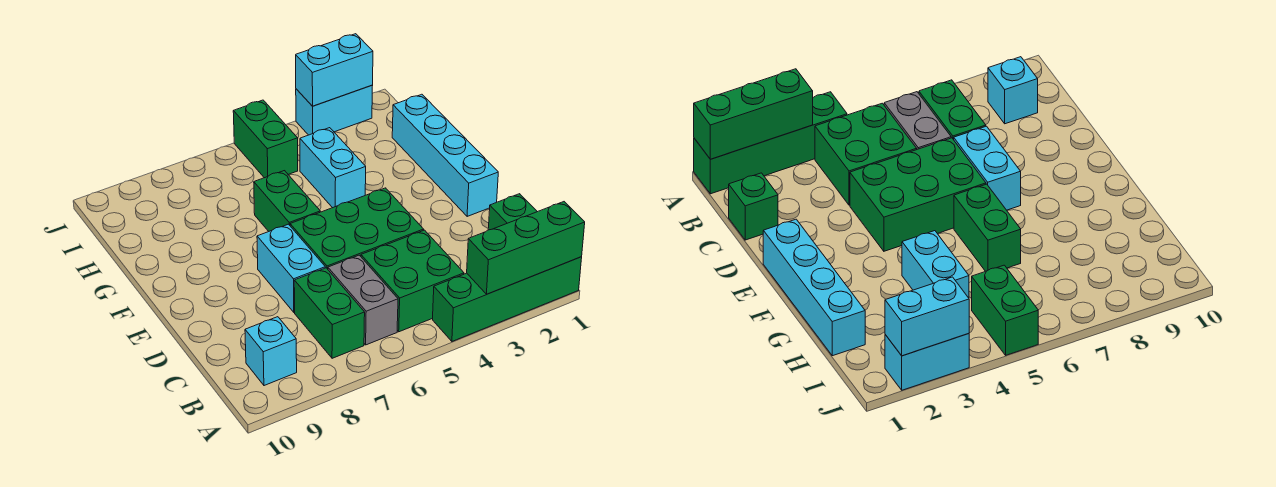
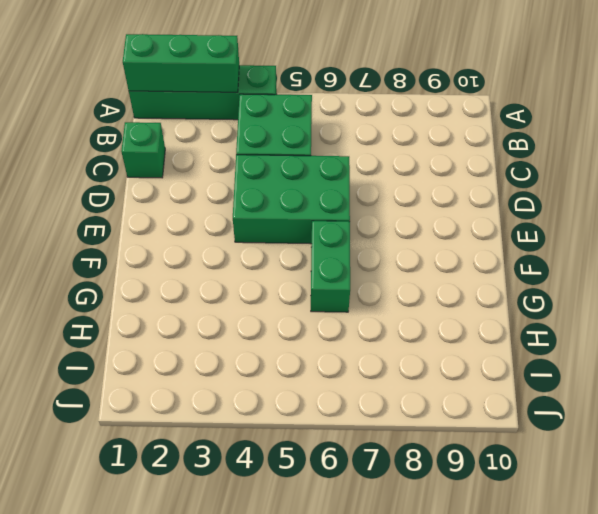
none -> grey brick B6:C6 level 1
none -> green brick B7:C7 level 1
none -> cyan brick B9 level 1

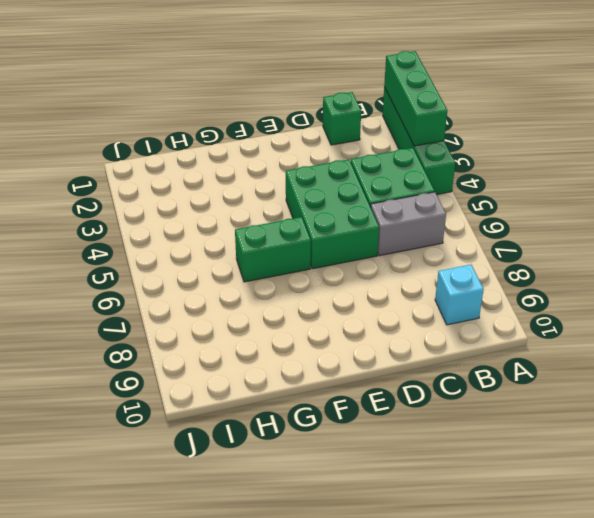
none -> green brick B7:C7 level 1
none -> cyan brick D7:E7 level 1
none -> cyan brick E1:H1 level 1

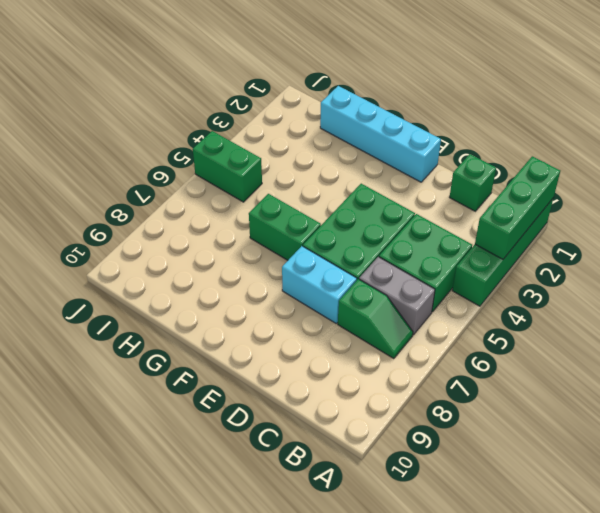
green slope B7:C7 level 1 top C -> green brick B7:C7 level 1
none -> cyan brick B9 level 1
none -> cyan brick G4:H4 level 1
none -> cyan brick J2:J3 level 1

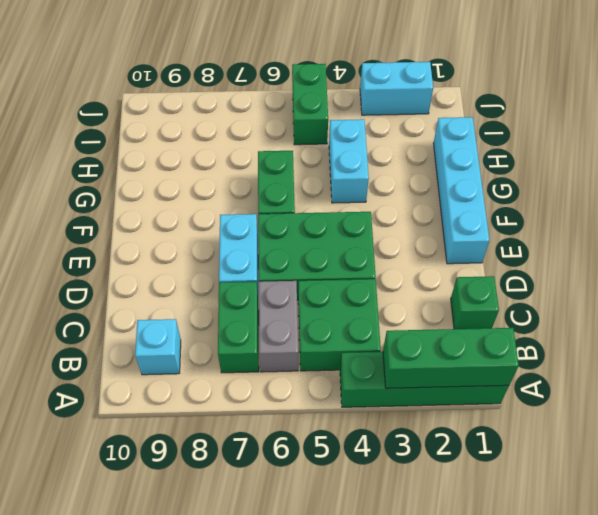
none -> cyan brick J2:J3 level 2

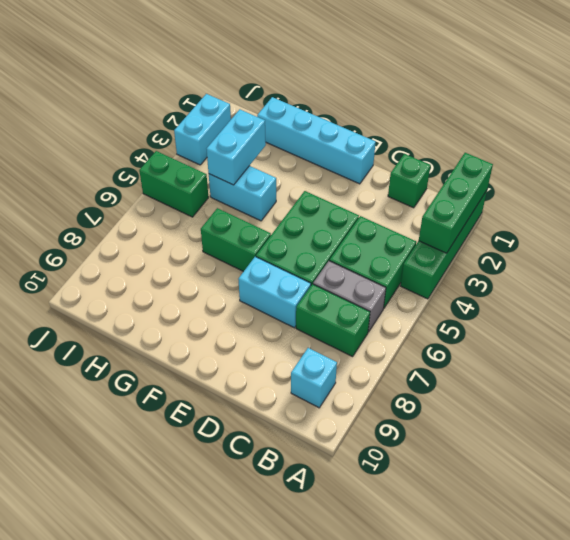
cyan brick H3:H4 level 2 -> cyan brick J2:J3 level 2

